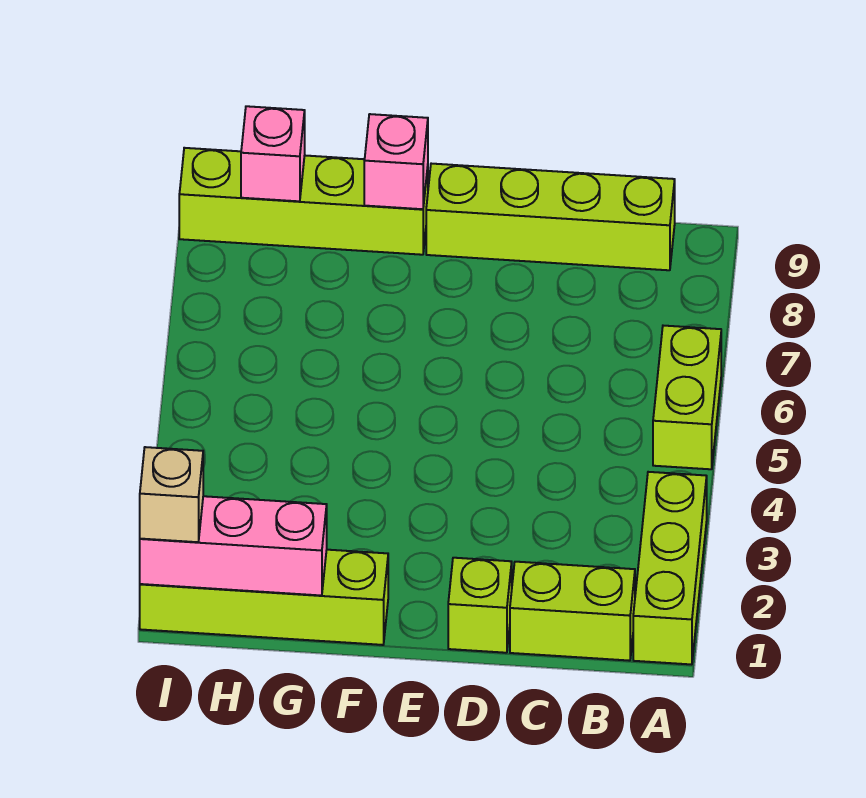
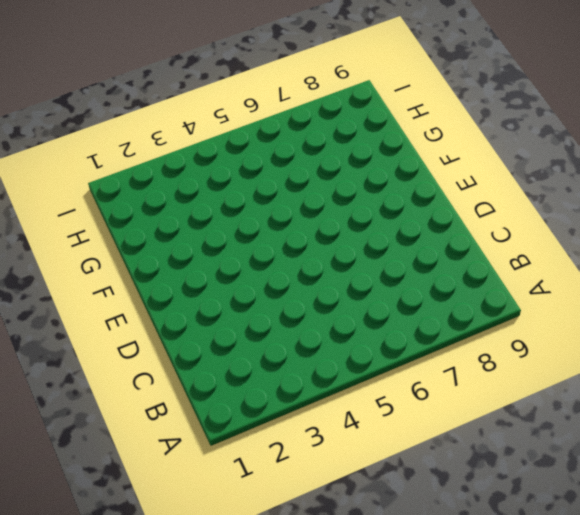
none -> lime brick A1:A3 level 1
none -> lime brick A5:A6 level 1

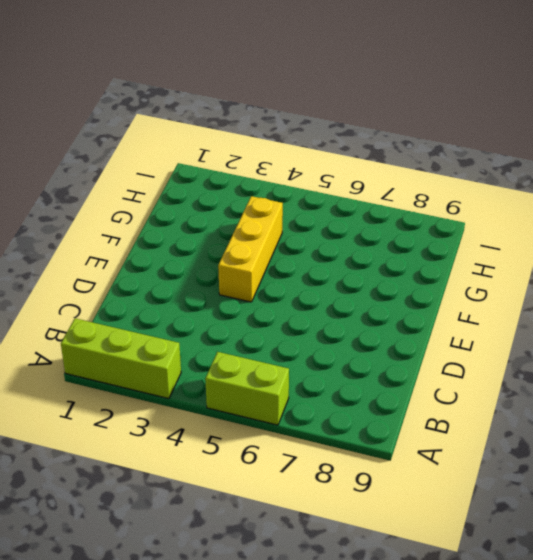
yellow brick E4:G4 level 1 -> none
none -> lime brick B1:C1 level 1
none -> lime brick B9:E9 level 1

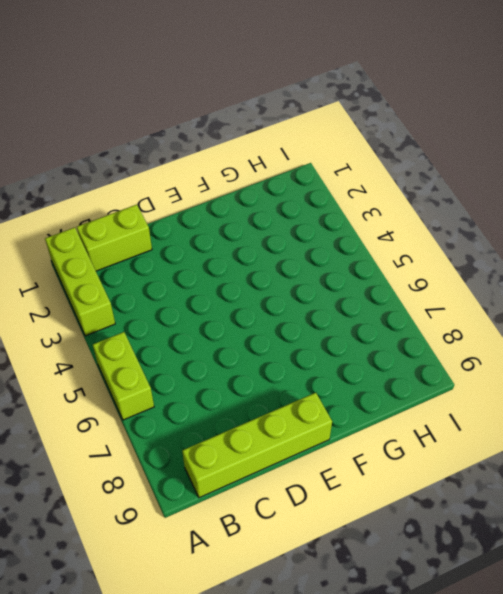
none -> lime brick D1 level 1
none -> lime brick F1:I1 level 1

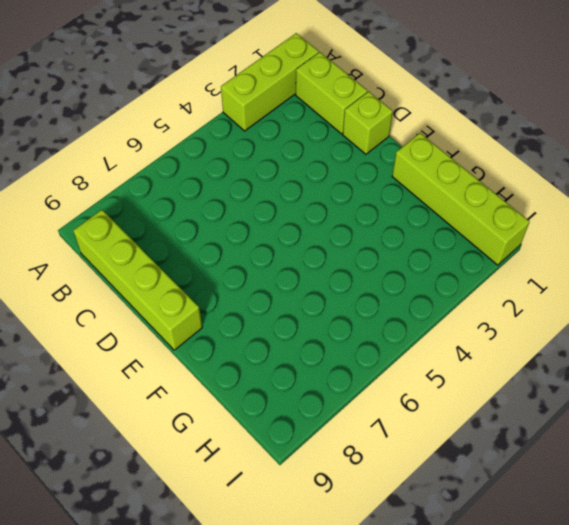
none -> lime brick A5:A6 level 1
none -> lime brick F9:I9 level 1

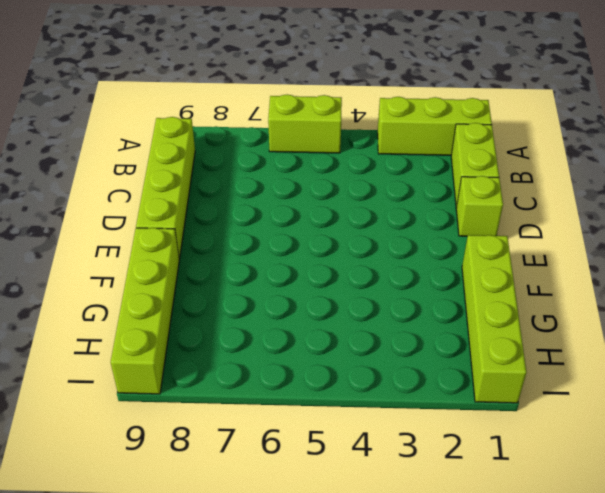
none -> pink brick F9 level 2
none -> pink brick G1:I1 level 2

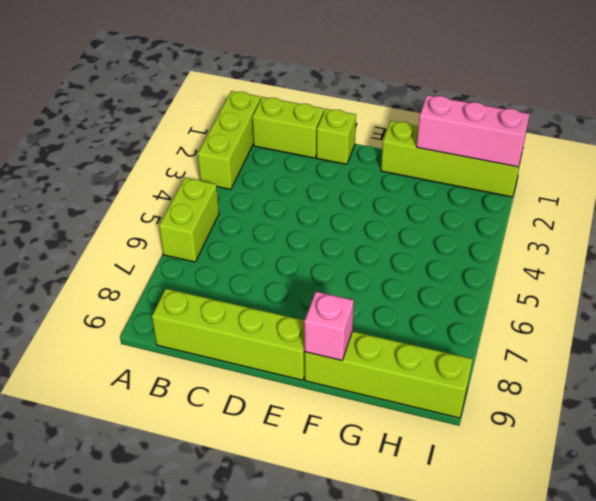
none -> pink brick H9 level 2
none -> tan brick I1 level 3

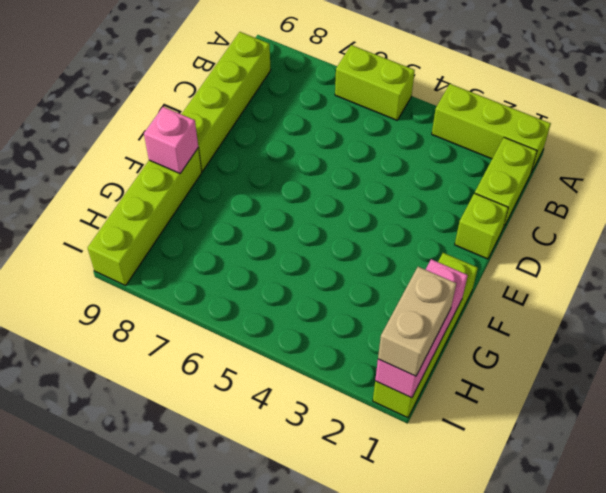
tan brick H1:I1 level 3 -> tan brick I1 level 3
none -> pink brick H9 level 2

